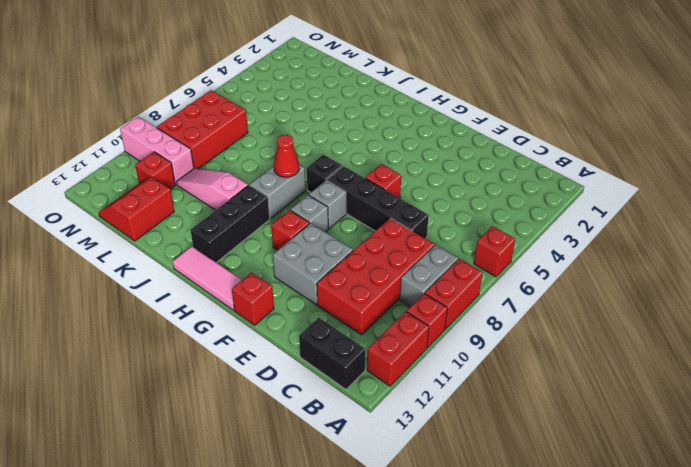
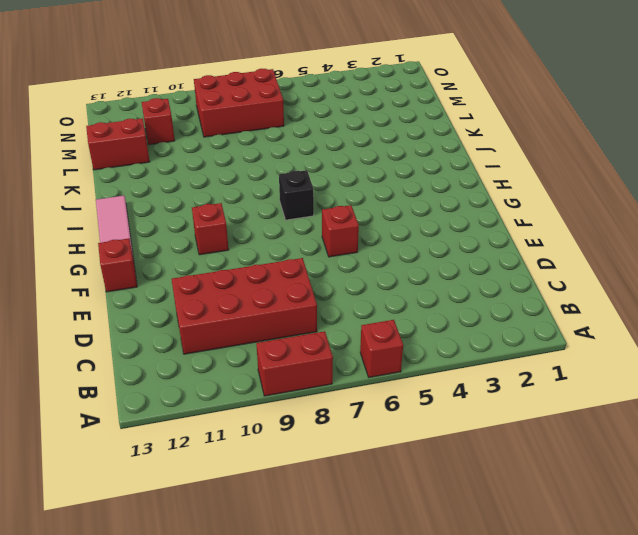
none -> red brick A10 level 1
none -> red brick A11:A12 level 1
none -> grey brick B8:B9 level 1

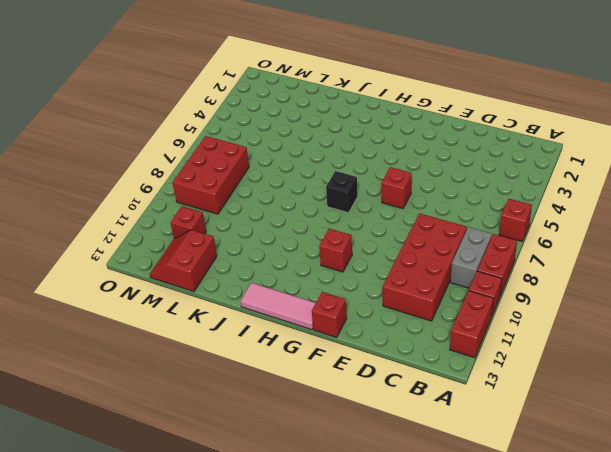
none -> black brick B13:C13 level 1
none -> black brick D7:G7 level 1
none -> grey brick E10:F11 level 1

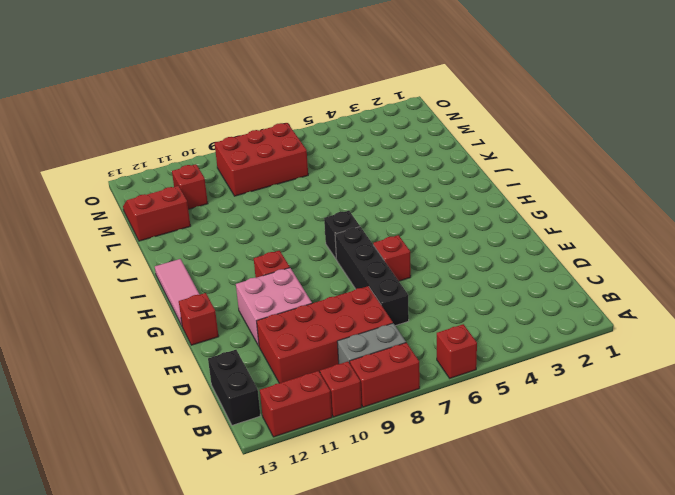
pink brick E10:F11 level 1 -> grey brick E10:F11 level 1
none -> grey brick G8 level 1
none -> grey brick G9 level 1
none -> grey brick I8:I9 level 1

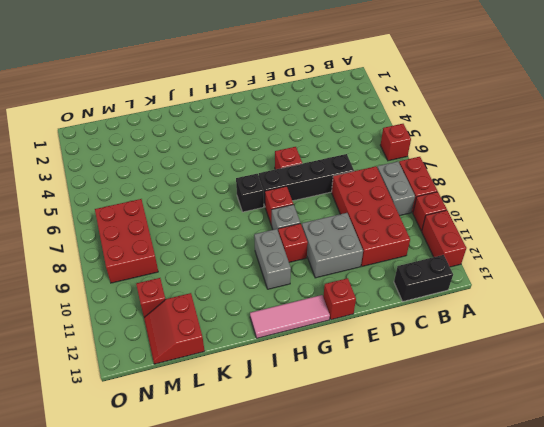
red brick G8 level 1 -> grey brick G8 level 1
grey brick H10:H11 level 1 -> grey brick I8:I9 level 1
none -> black brick I10:I12 level 1
none -> pink slope J10:L10 level 1 top J
none -> pink brick M10:O10 level 1

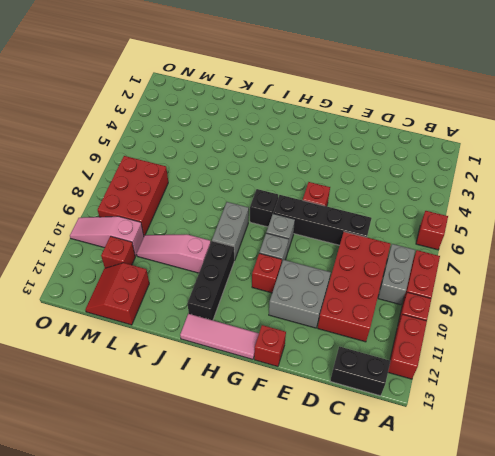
pink slope M10:O10 level 1 top M -> pink brick M10:O10 level 1
none -> red cone I8 level 2

